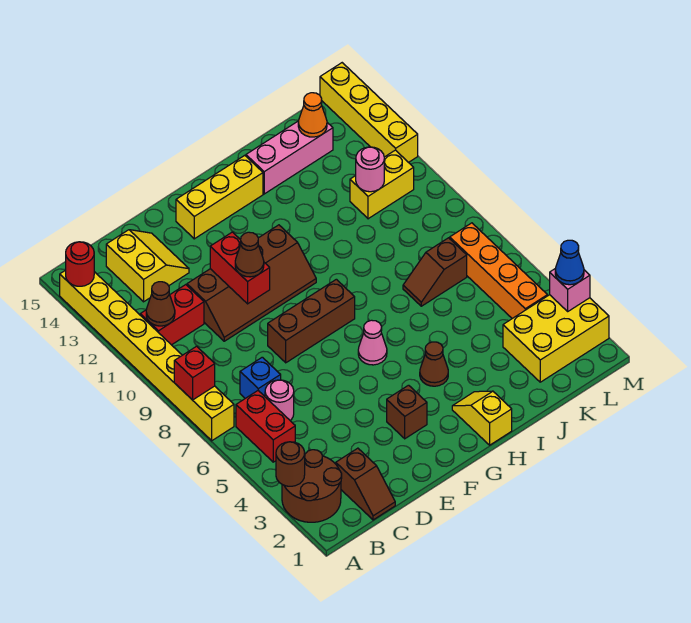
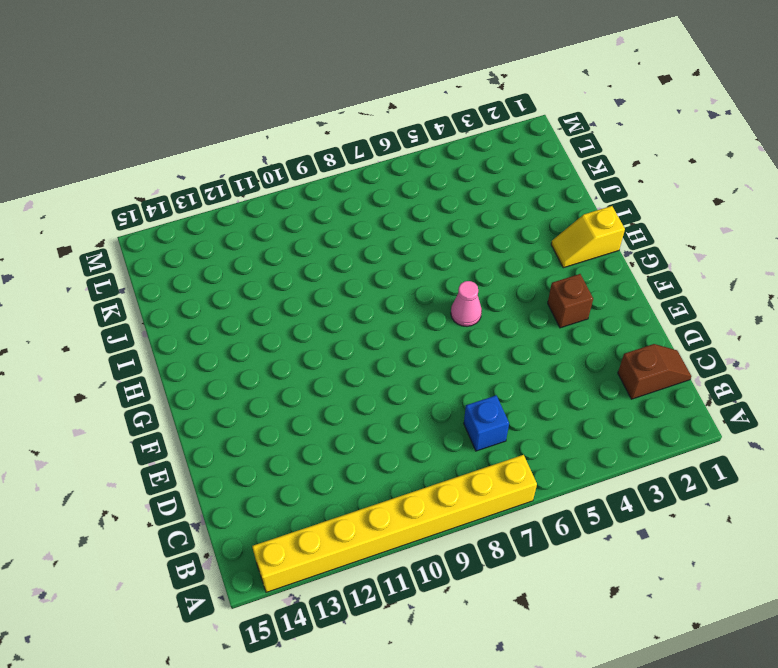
none -> brown round brick A2:B3 level 1
none -> red brick B5:B6 level 1
none -> red brick B11:C11 level 1
none -> pink round brick C6 level 1

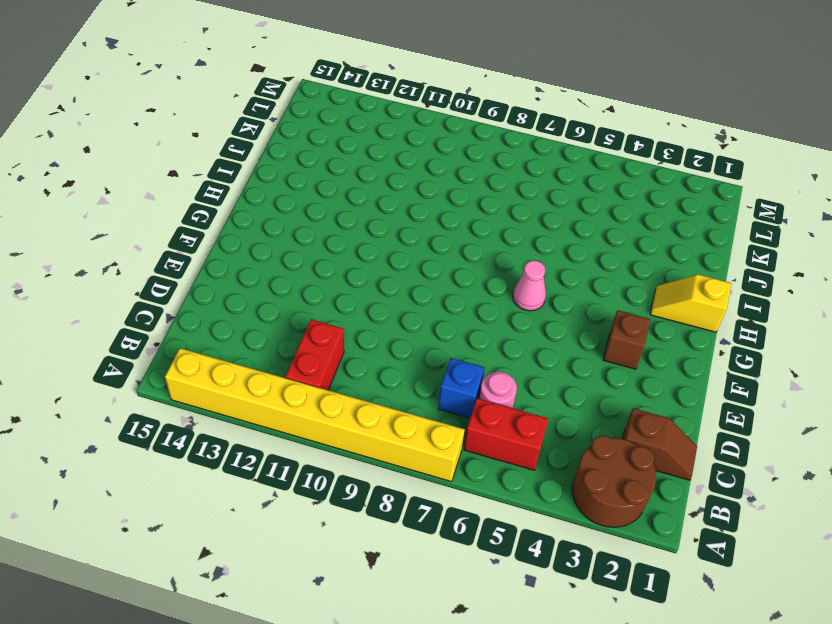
none -> yellow slope C13:D14 level 1 top C
none -> brown slope D10:G11 level 1 top 11
none -> brown brick E8:G8 level 1
none -> yellow brick F14:H14 level 1

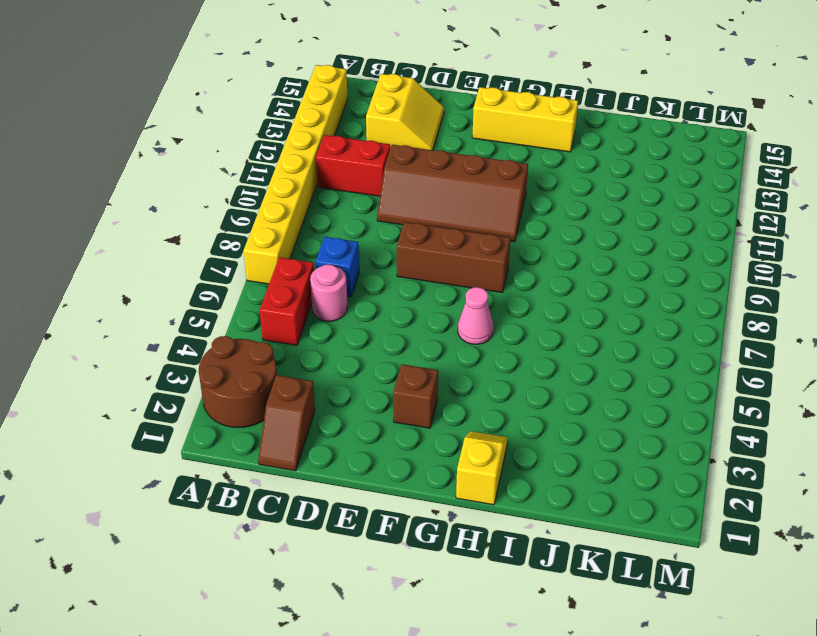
none -> brown cone H4 level 1
none -> pink brick I14:K14 level 1
none -> brown slope J7:K7 level 1 top K
none -> yellow brick K2:M3 level 1

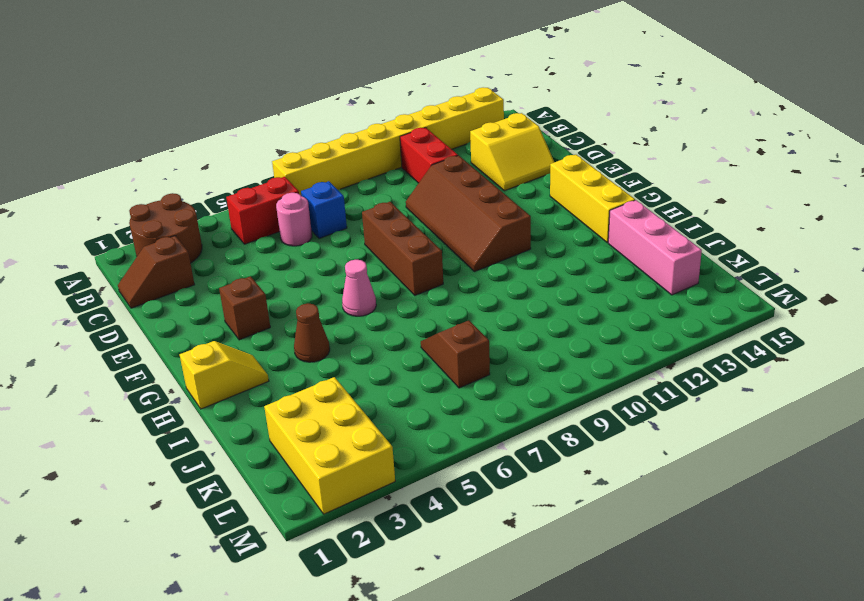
none -> yellow brick K11:L11 level 1
none -> orange brick L4:L7 level 1
none -> yellow brick M12:M15 level 1
none -> brown round brick A3 level 2

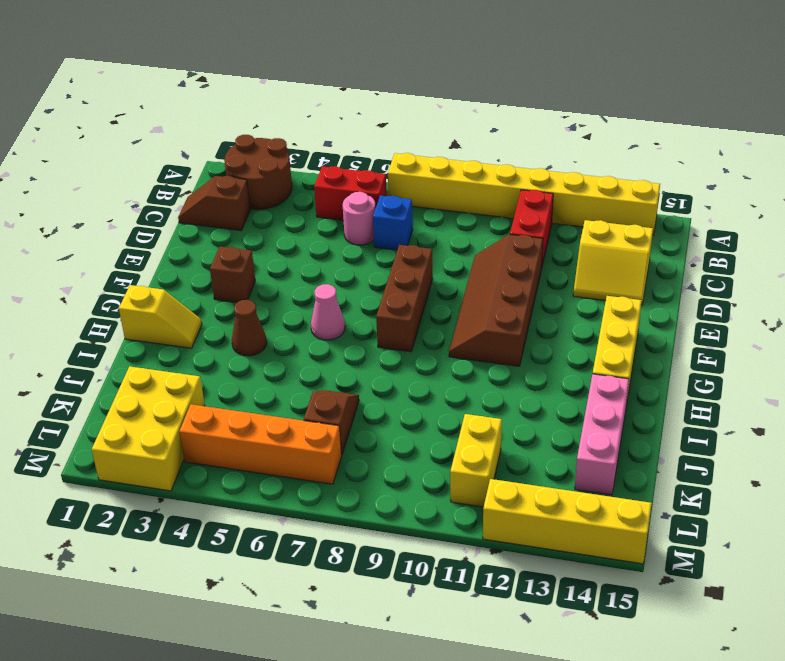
none -> brown round brick A3 level 2
none -> red brick A8 level 2
none -> red round brick A14 level 2
none -> brown cone B11 level 2

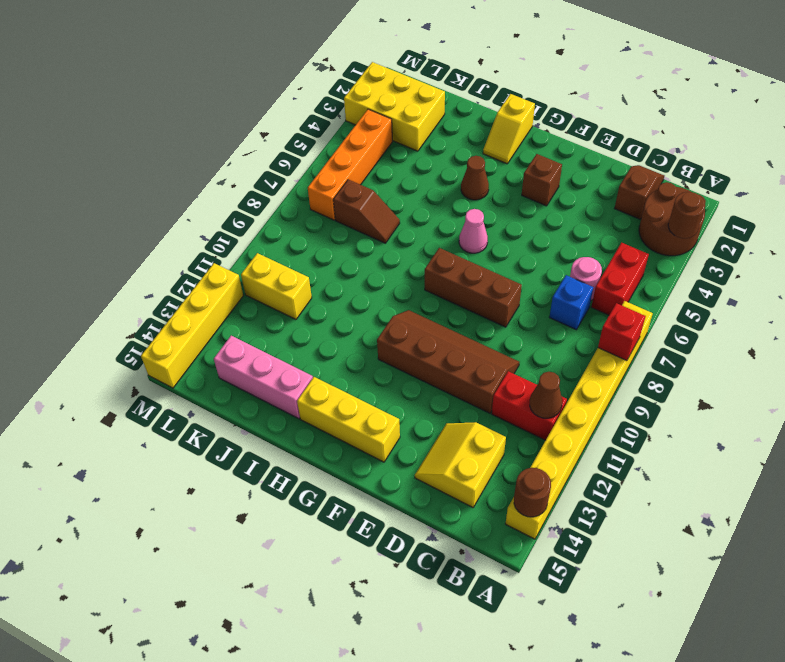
brown round brick A14 level 2 -> red round brick A14 level 2
none -> red brick E10:E11 level 2
none -> pink round brick K11 level 2
none -> orange cone K14 level 2
none -> pink brick M3 level 2

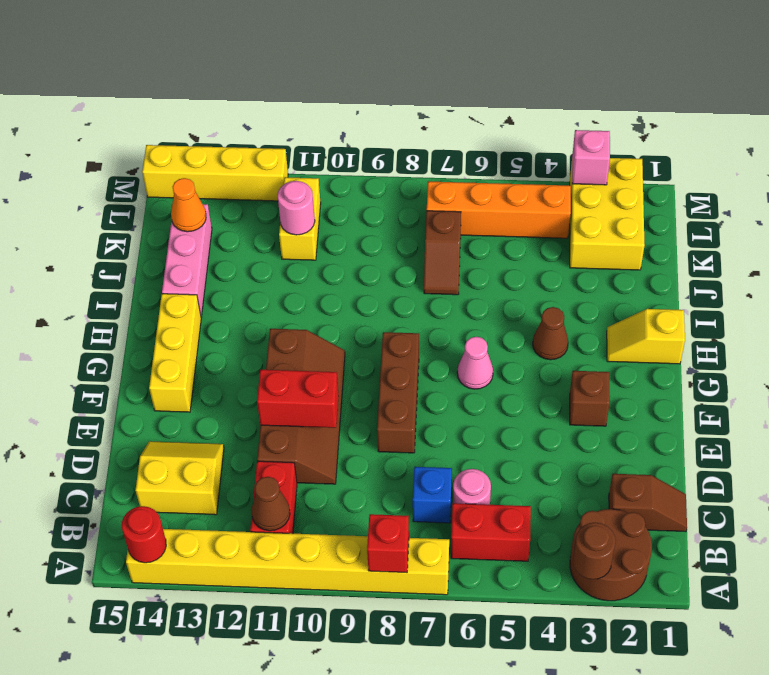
none -> brown cone E10 level 3
none -> blue cone M3 level 3

